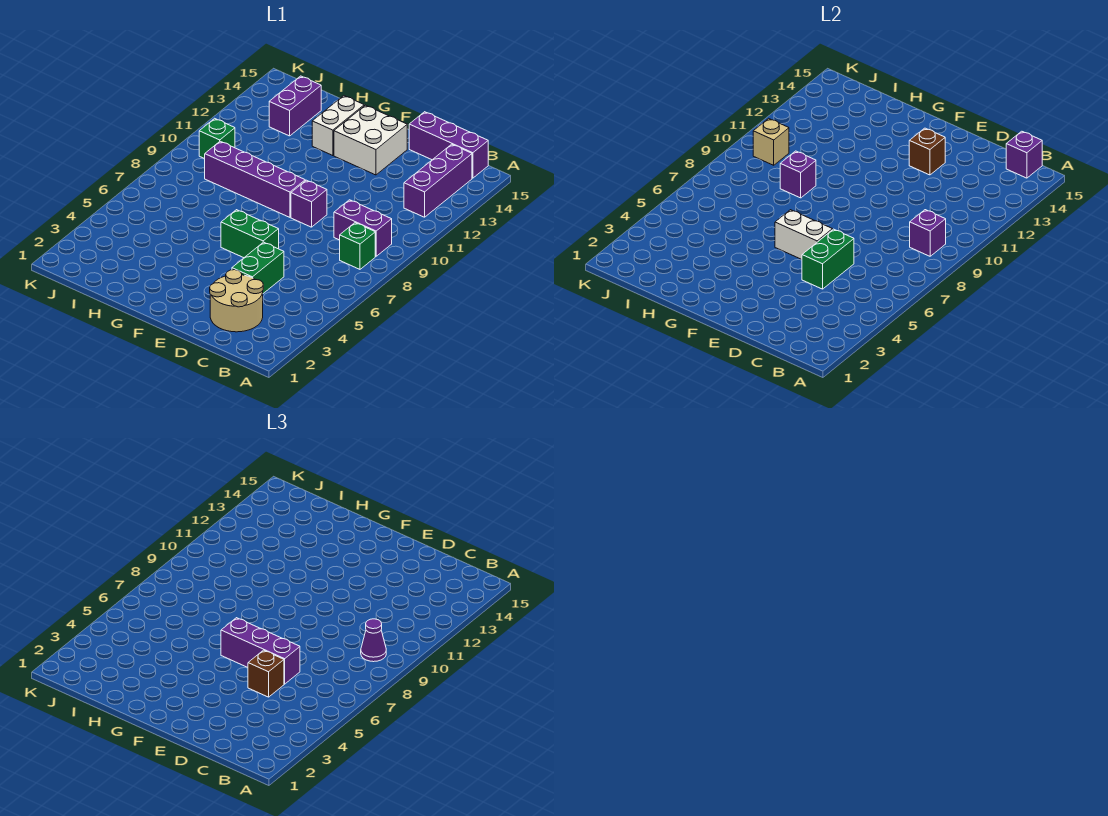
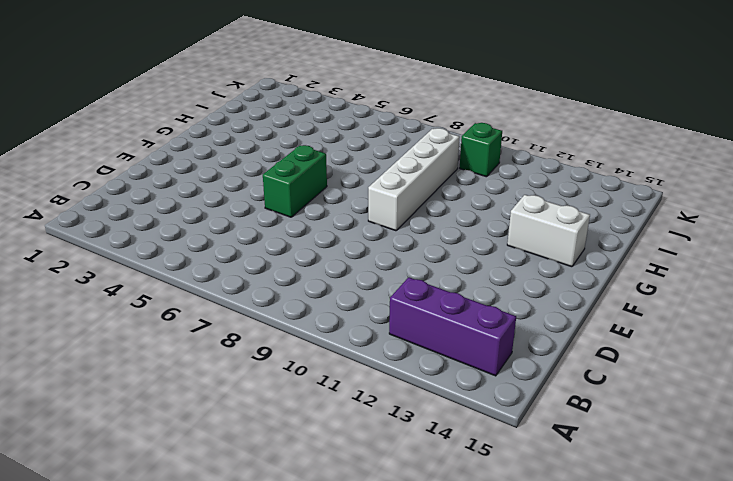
white brick F9:I9 level 1 -> purple brick F9:I9 level 1
none -> green brick B8 level 1
none -> purple brick B9:C9 level 1
none -> purple brick B15:D15 level 1

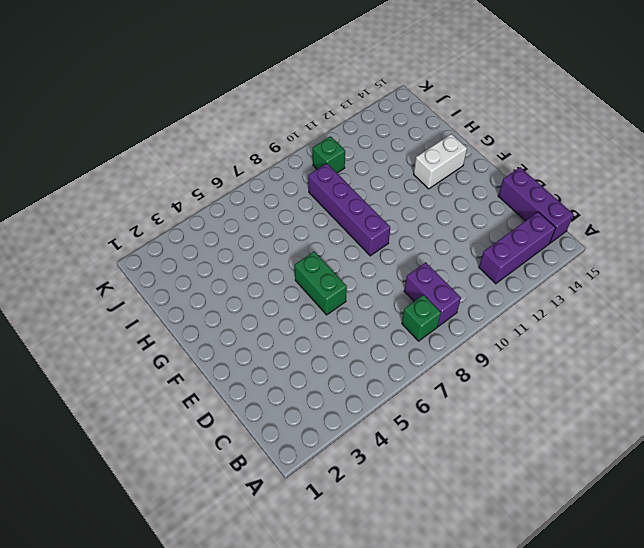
none -> tan round brick C2:D3 level 1
none -> green brick D4:D5 level 1
none -> purple brick E9 level 1

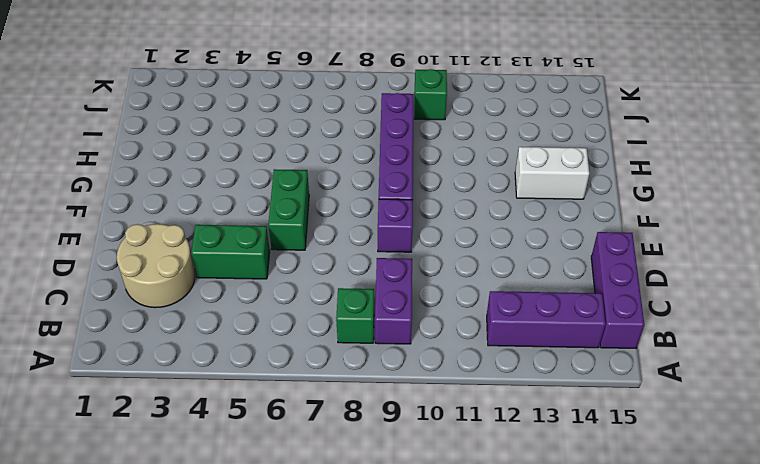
none -> white brick E13:F14 level 1
none -> purple brick I13:I14 level 1
none -> purple brick B9 level 2

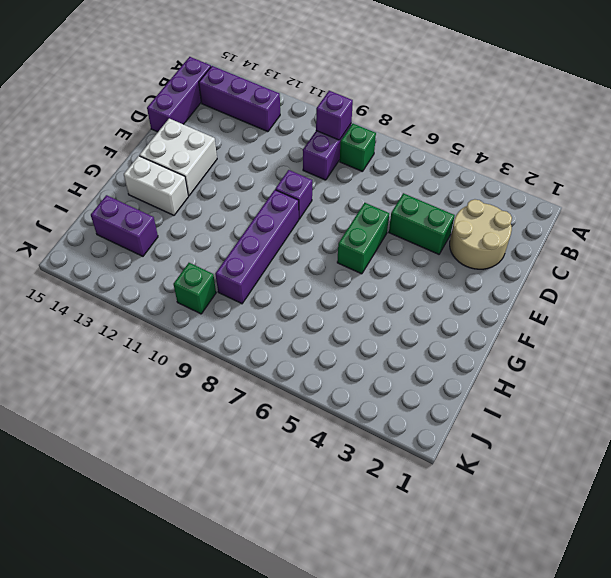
none -> purple brick B15 level 2
none -> green brick D5:D6 level 2
none -> white brick E6:F6 level 2

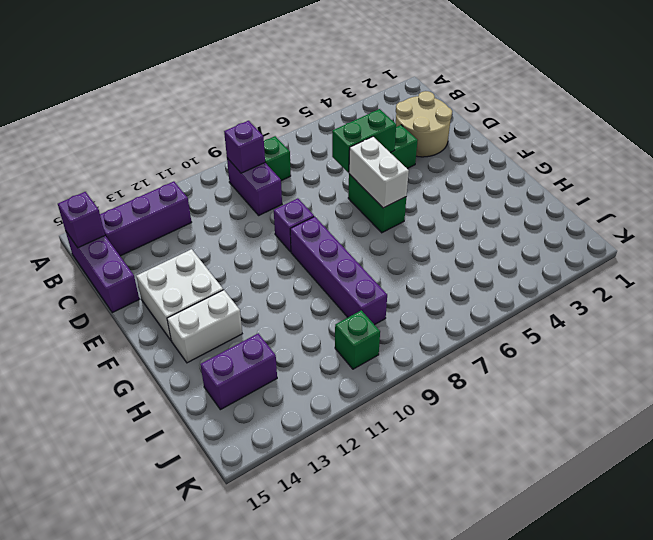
none -> brown brick E13 level 2
none -> purple brick H9 level 2
none -> tan brick J10 level 2

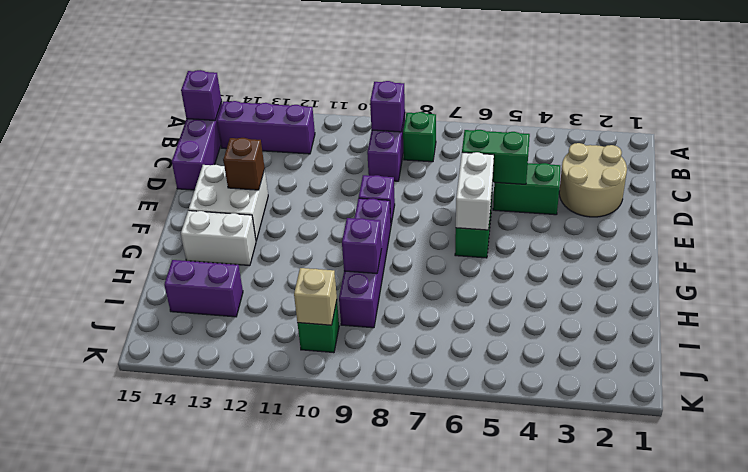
none -> purple cone B9 level 3
none -> brown brick D5 level 3
none -> purple brick D6:F6 level 3

